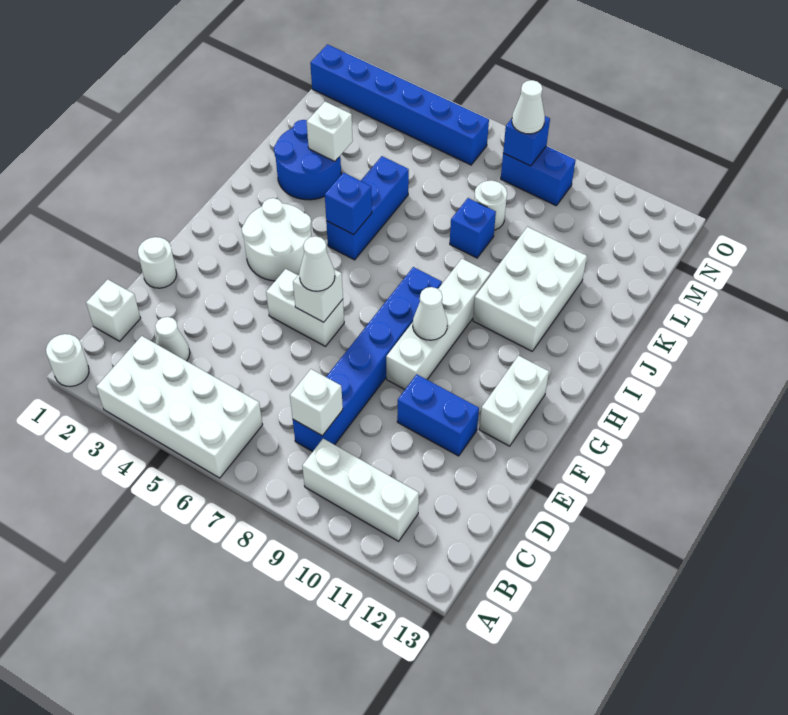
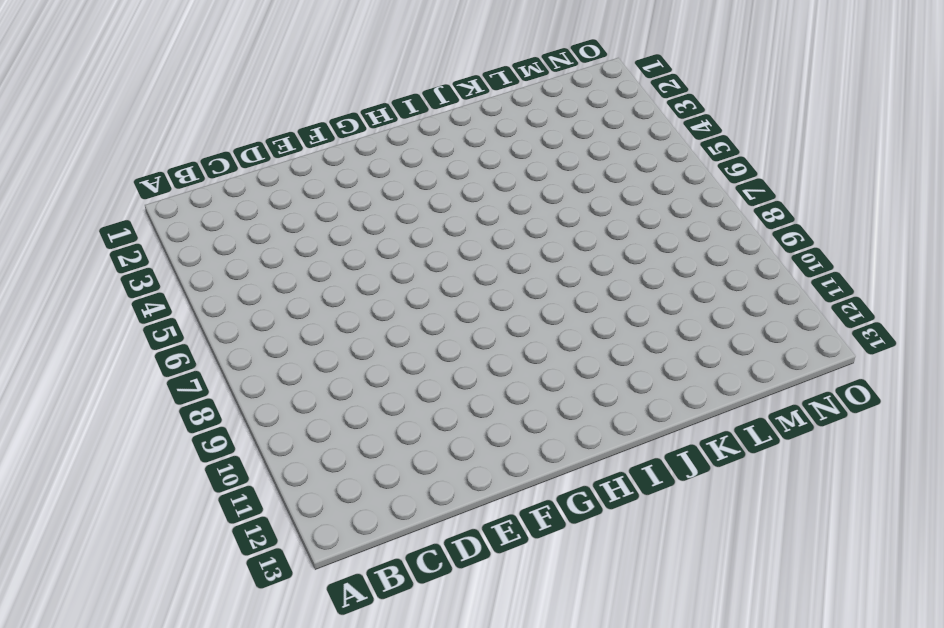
none -> white round brick A1 level 1
none -> white brick A3:B6 level 1
none -> white brick B9:B11 level 1

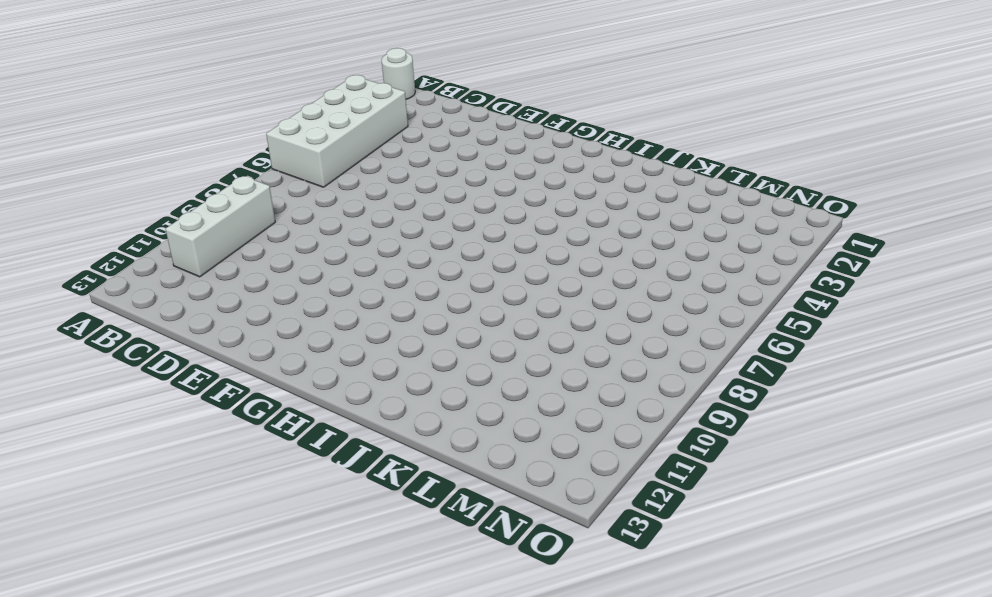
none -> white brick C1 level 1
none -> white cone C3 level 1
none -> blue brick C8:H8 level 1

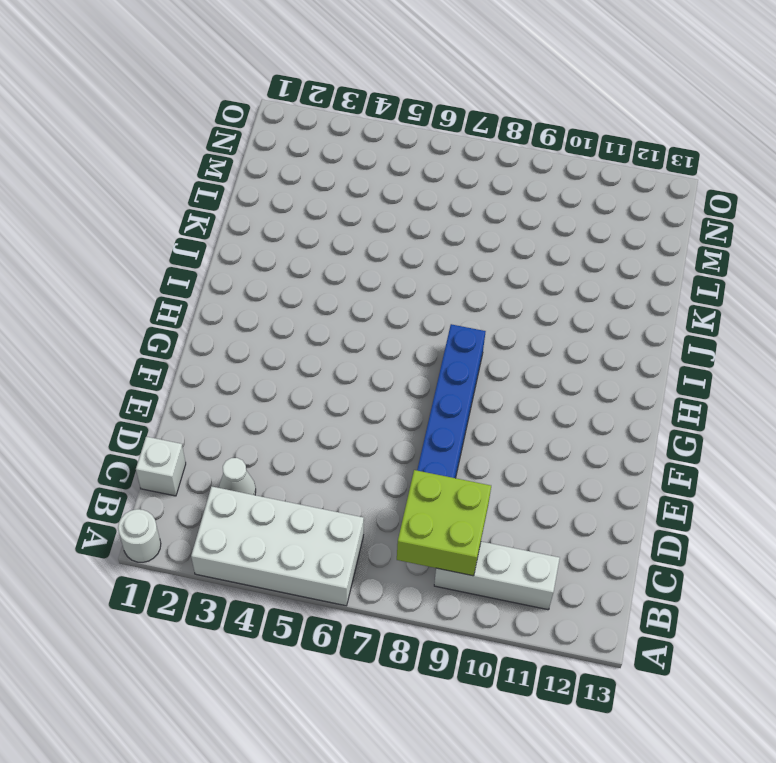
lime brick B8:C9 level 2 -> white brick C8 level 2
none -> white round brick E1 level 1
none -> blue brick E10:E11 level 1
none -> white brick F5:F6 level 1

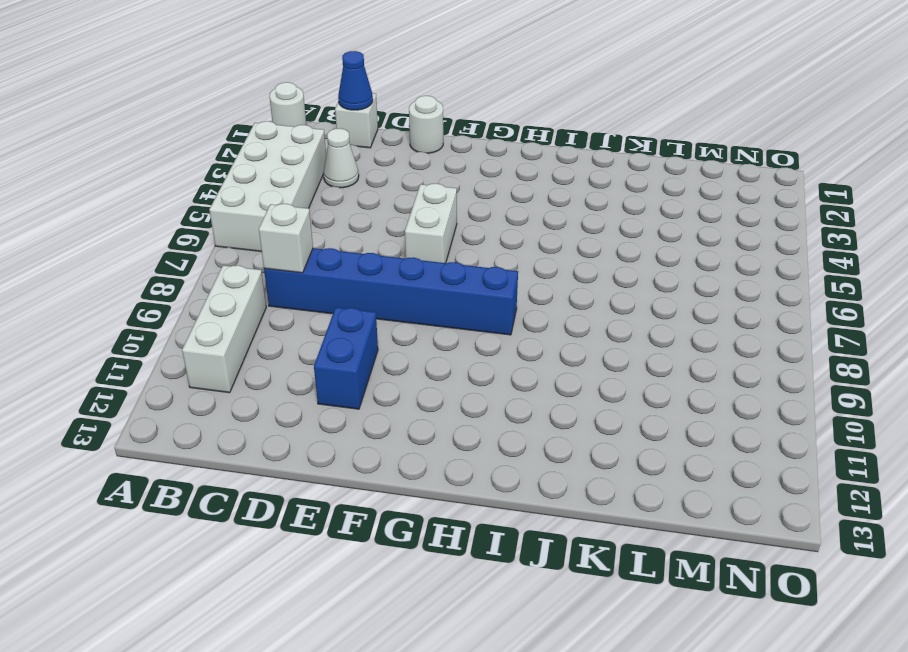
blue cone C1 level 2 -> none
none -> white brick F9:I9 level 1
none -> white brick F12:G12 level 1
none -> white round brick G3:H4 level 1

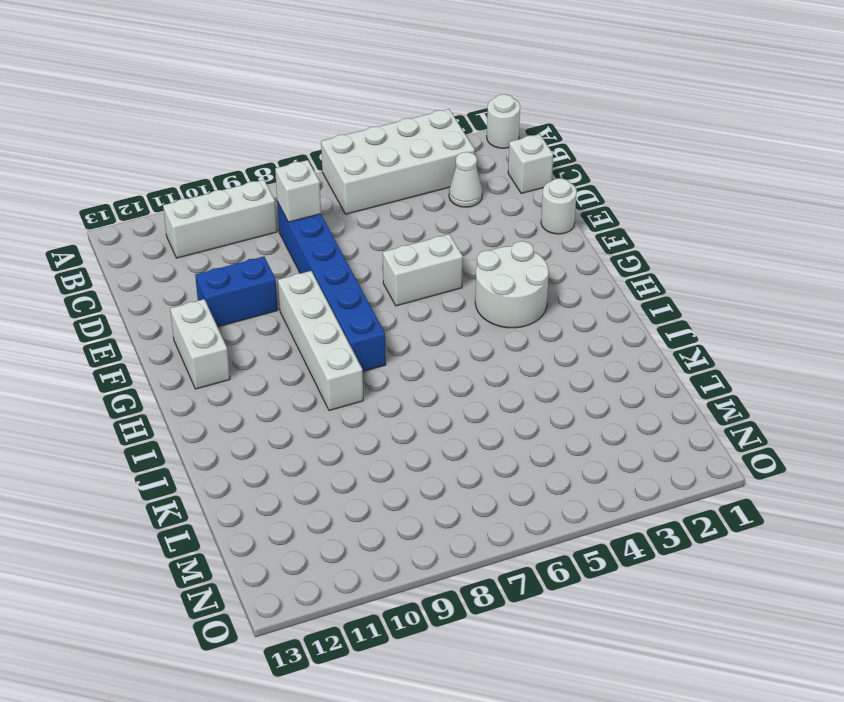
none -> blue brick I5:K5 level 1
none -> white brick I10:K11 level 1
none -> blue round brick J2:K3 level 1

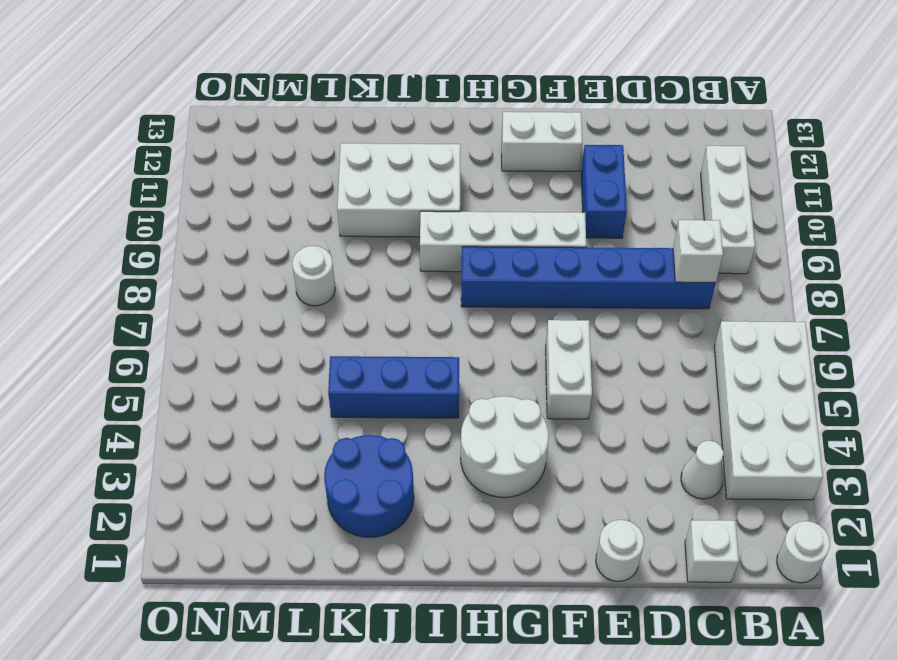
none -> blue brick K8 level 1
none -> blue brick N1:N6 level 1
none -> blue brick N8:N9 level 1

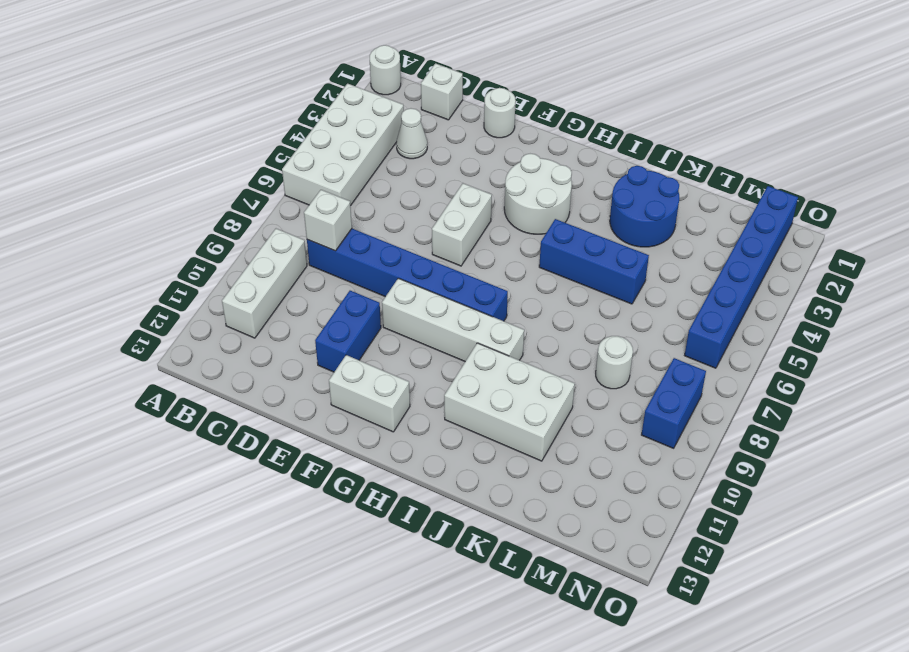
none -> blue brick K8 level 1
none -> white brick F6 level 2
none -> white cone G9 level 2

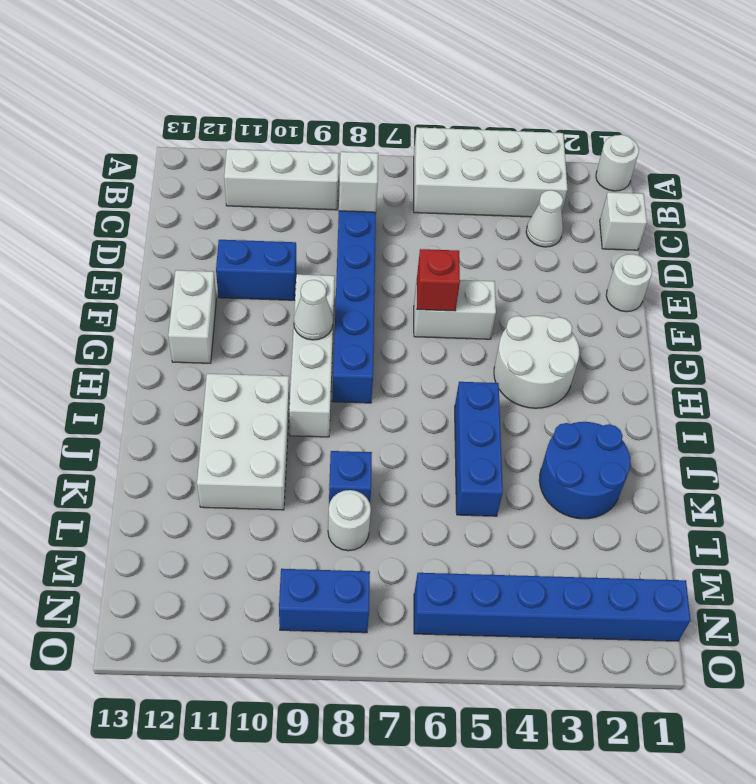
red brick F6 level 2 -> white brick F6 level 2
none -> blue brick I5 level 2
none -> white brick K3 level 2
none -> blue brick N8 level 2

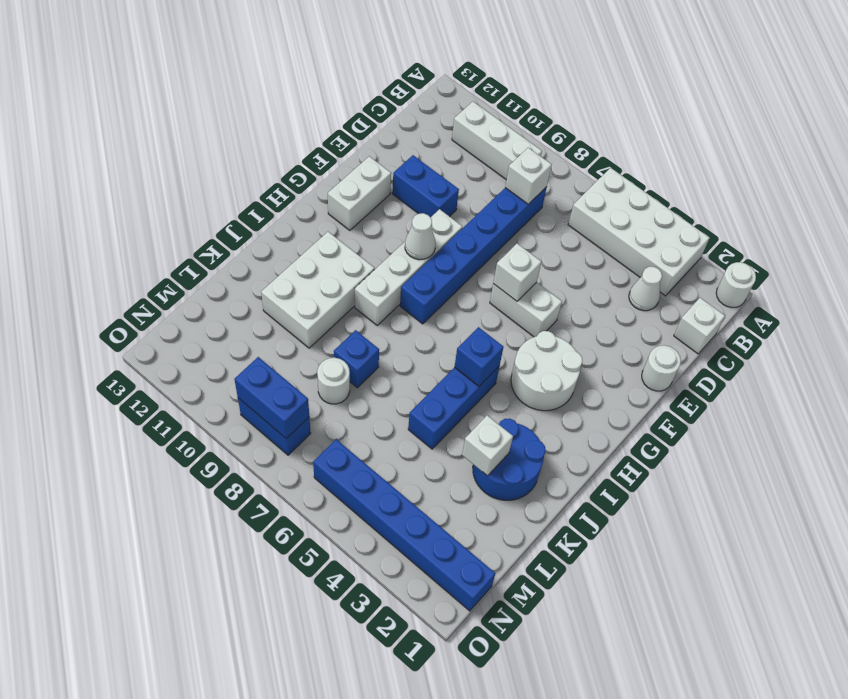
blue brick N8:N9 level 2 -> blue brick N8 level 2
none -> white cone F6 level 3
none -> white cone N8 level 3

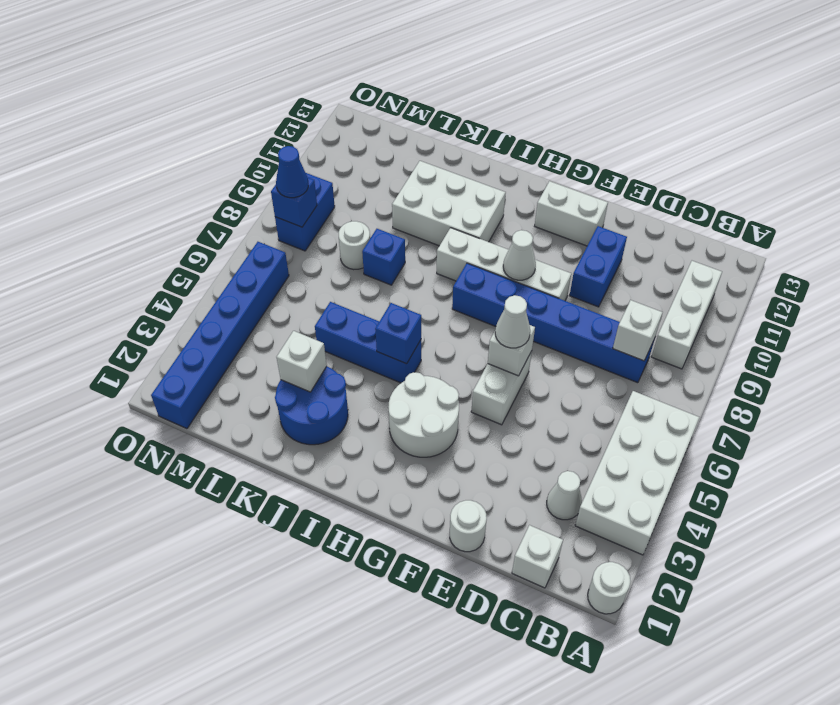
blue cone N8 level 3 -> white cone N8 level 3

